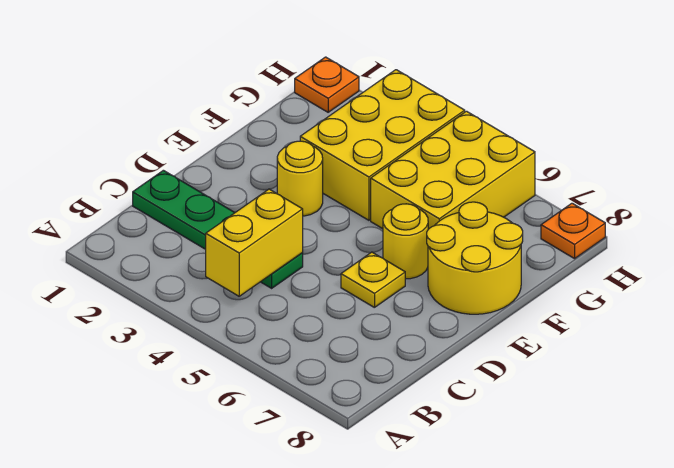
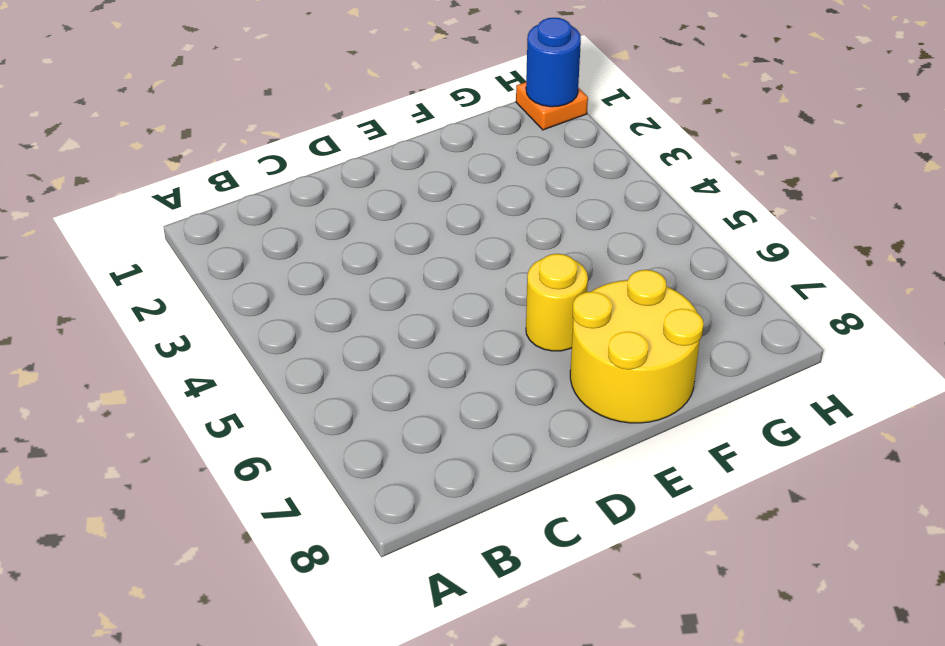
blue round brick H1 level 2 -> none
none -> green plate C1:C4 level 1
none -> yellow plate D6 level 1

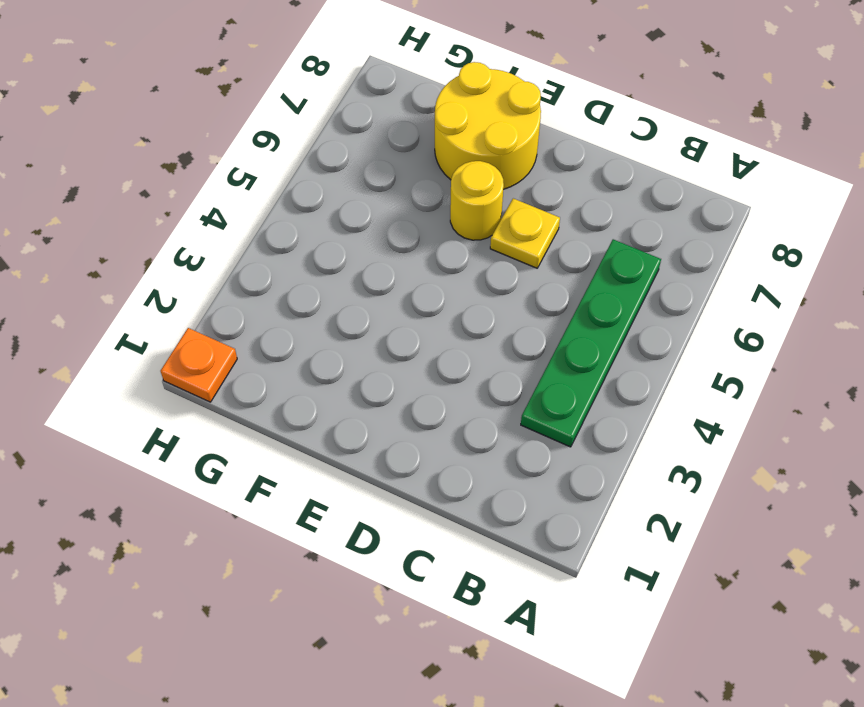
green plate B3:B6 level 1 -> green plate C1:C4 level 1
none -> yellow round brick E3 level 1
none -> yellow brick F3:H4 level 1

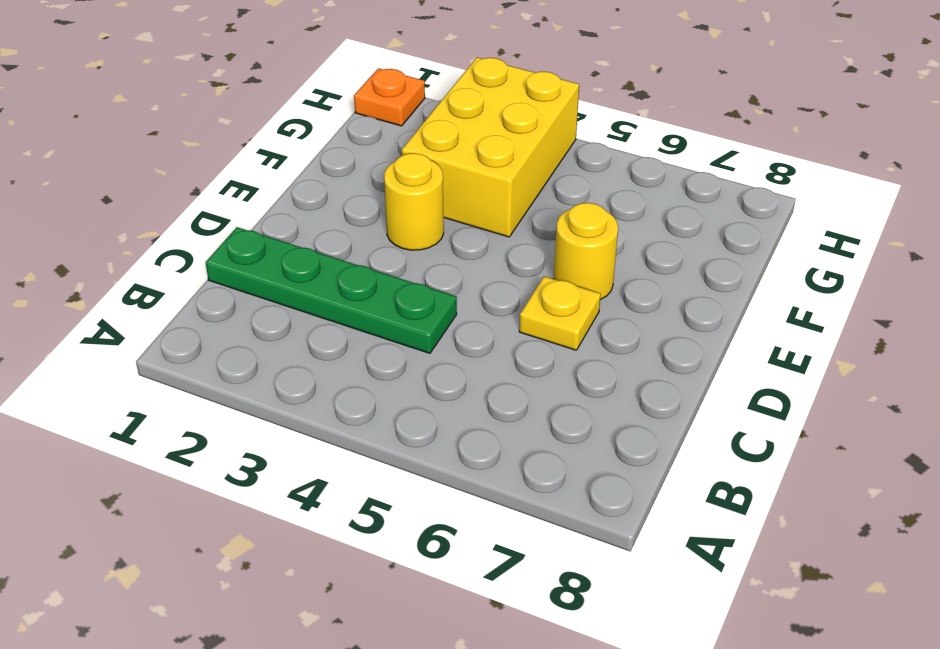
none -> yellow round brick E7:F8 level 1
none -> yellow brick F5:H6 level 1

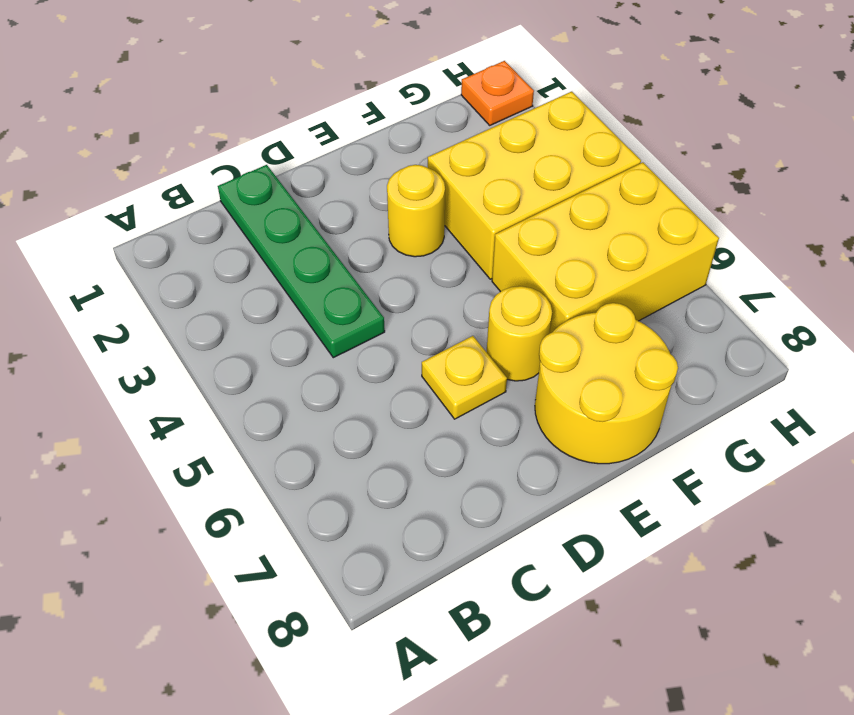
none -> orange plate H8 level 1
none -> yellow brick B4:C4 level 2

